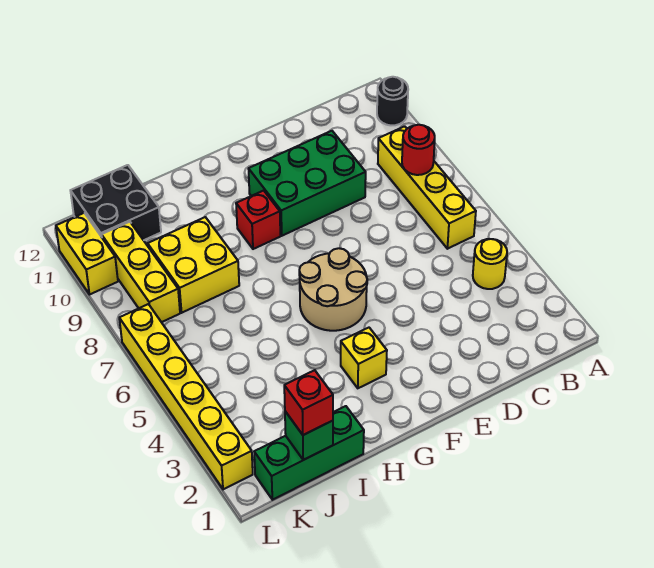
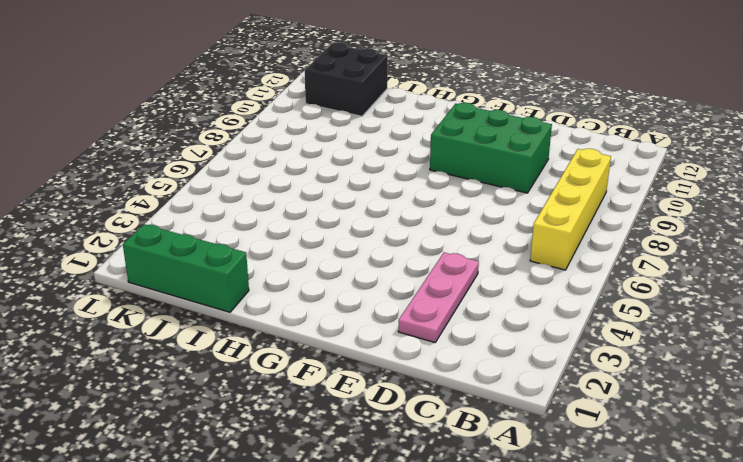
pink plate D2:D4 level 1 -> none
none -> black round brick A11 level 1
none -> yellow round brick B4 level 1
none -> tan round brick F5:G6 level 1

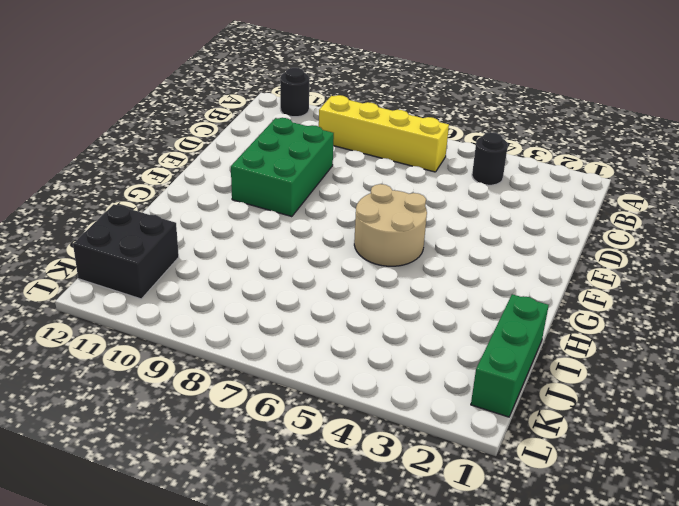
black round brick B4 level 1 -> yellow round brick B4 level 1
none -> yellow brick G3 level 1
none -> red brick G9 level 1
none -> yellow brick I8:J9 level 1

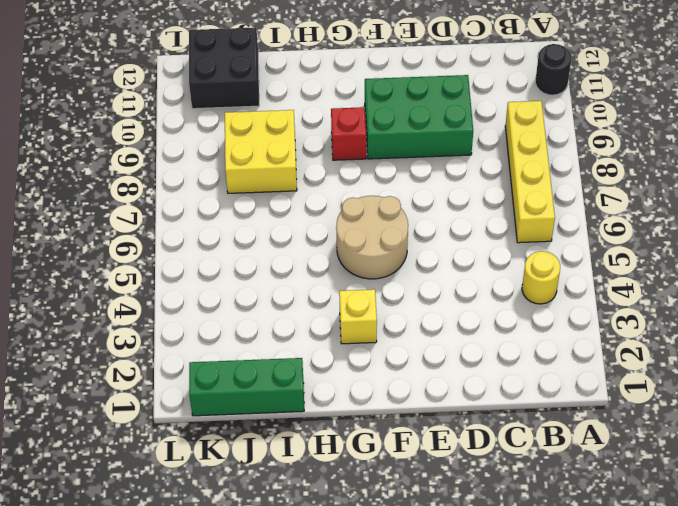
none -> yellow brick K8:K10 level 1
none -> yellow brick L2:L7 level 1
none -> yellow brick L10:L11 level 1

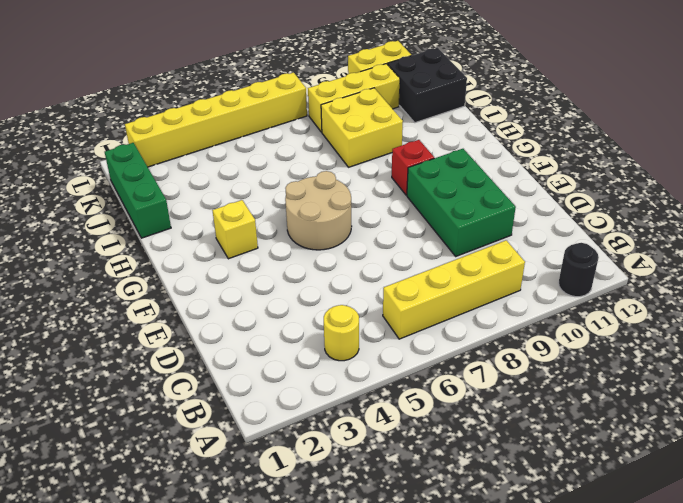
none -> red round brick B8 level 2
none -> green brick J1 level 2
none -> red brick J1 level 3

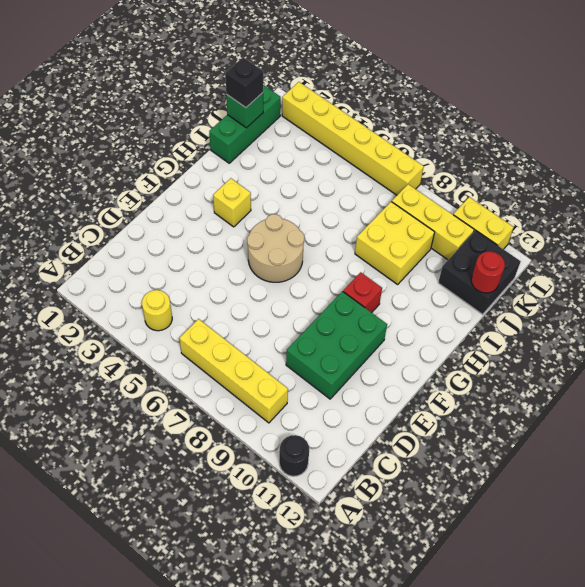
black brick J1 level 3 -> red brick J1 level 3
red round brick J12 level 2 -> red round brick B8 level 2

